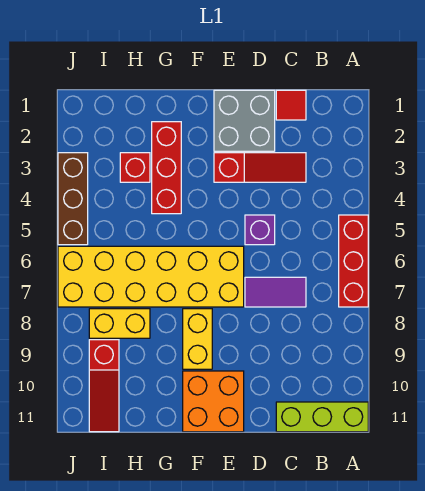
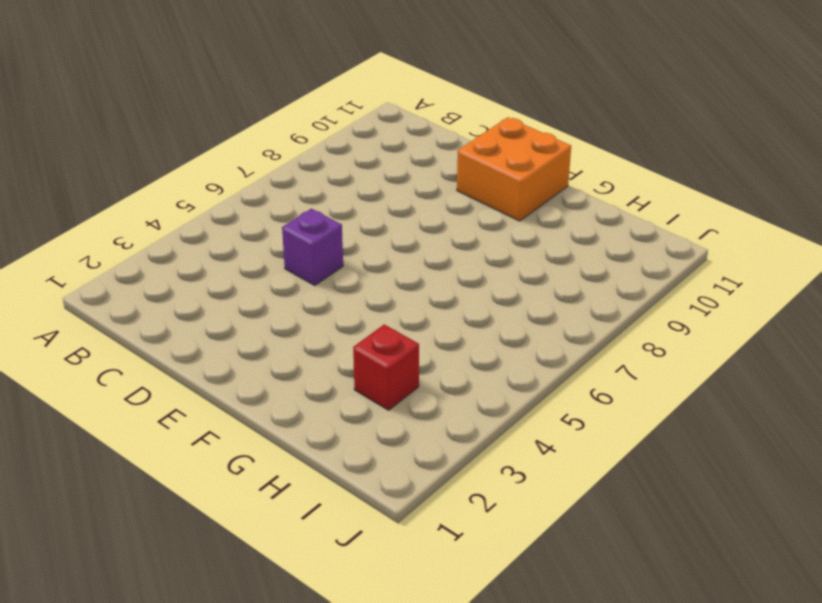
none -> red brick A5:A7 level 1
none -> lime brick A11:C11 level 1
none -> red tile C1 level 1

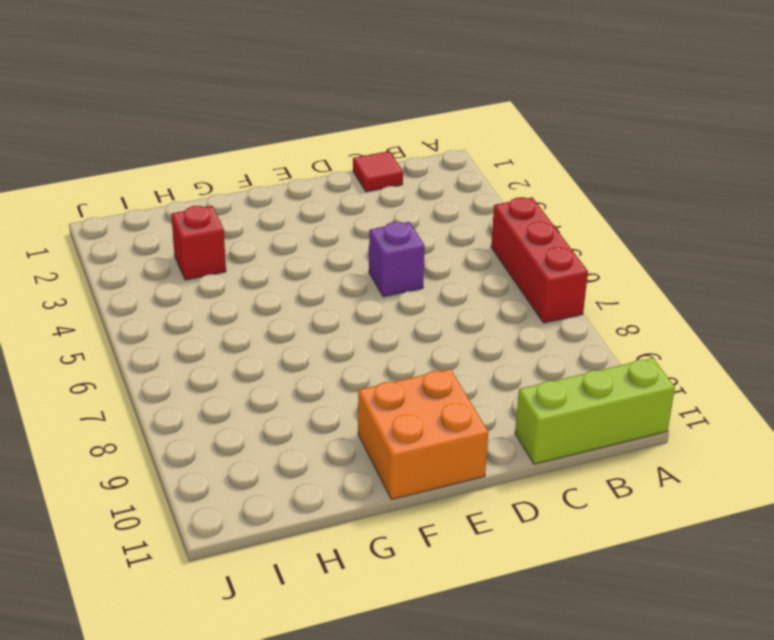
none -> red slope C3:E3 level 1 top E
none -> purple tile C7:D7 level 1
none -> grey brick D1:E2 level 1

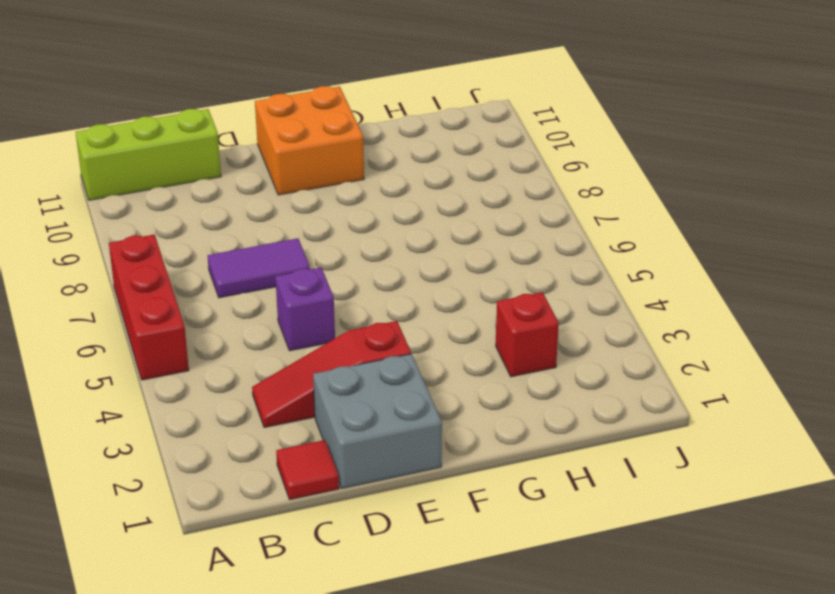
none -> yellow brick E6:J7 level 1
none -> yellow brick F8:F9 level 1
none -> red brick G2:G4 level 1

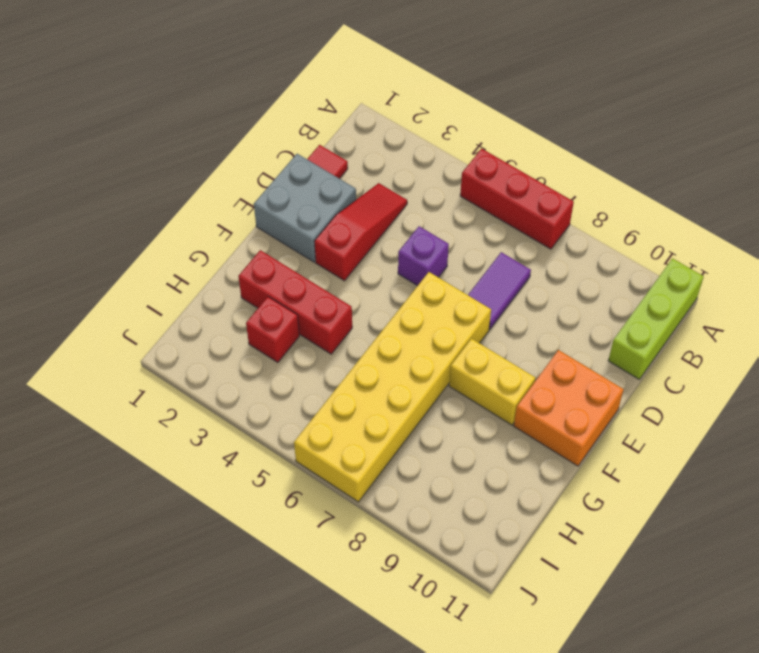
none -> yellow brick H8:I8 level 1
none -> red slope I9:I11 level 1 top 9
none -> brown brick J3:J5 level 1

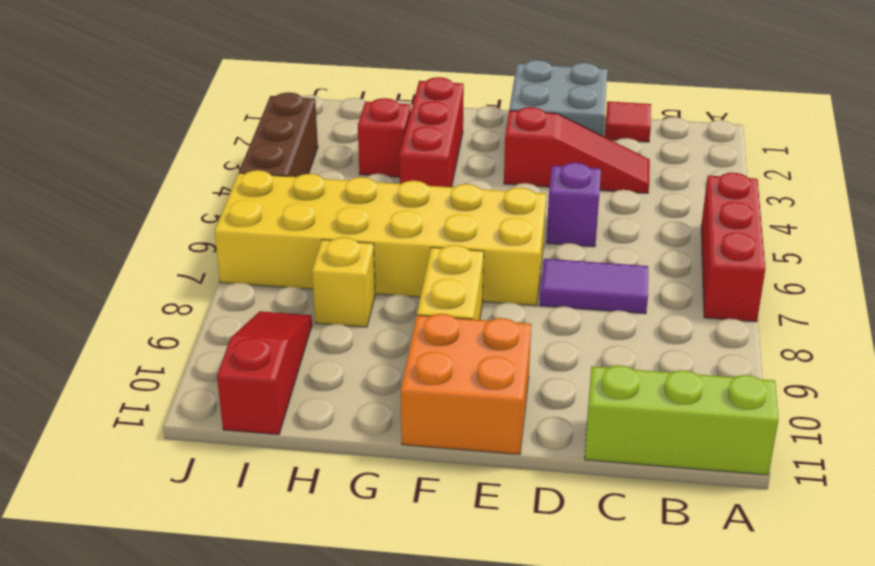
yellow brick H8 level 1 -> yellow brick H8:I8 level 1
red slope I9:I11 level 1 top 11 -> red slope I9:I11 level 1 top 9

